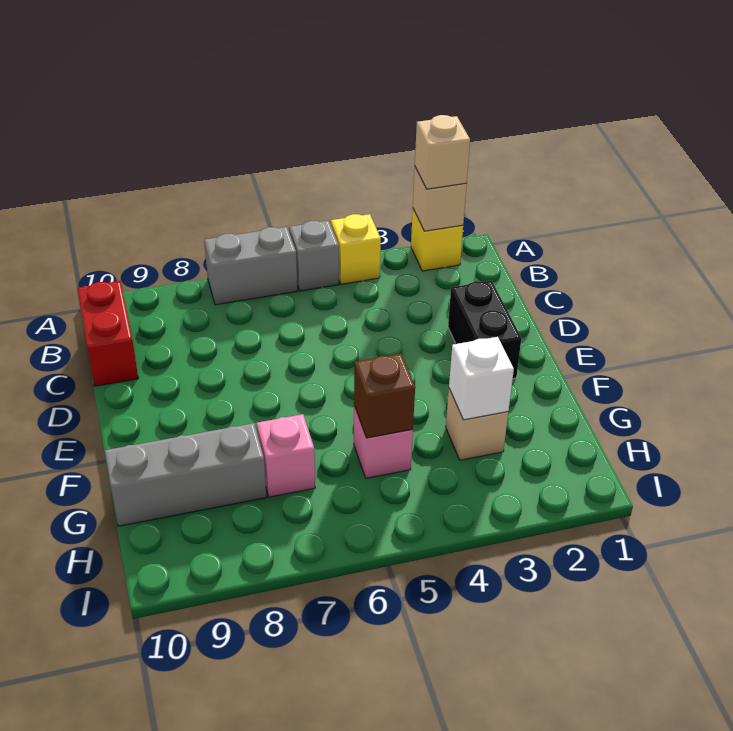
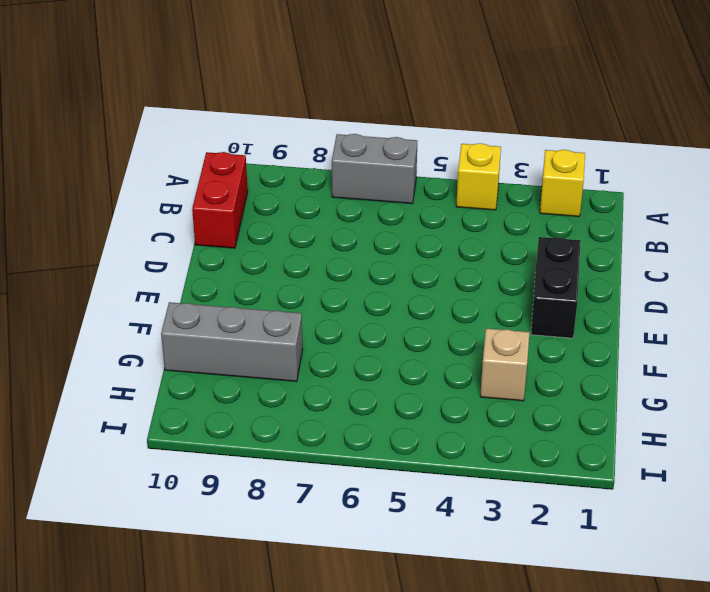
none -> grey brick A5 level 1
none -> pink brick G5 level 1
none -> pink brick G7 level 1

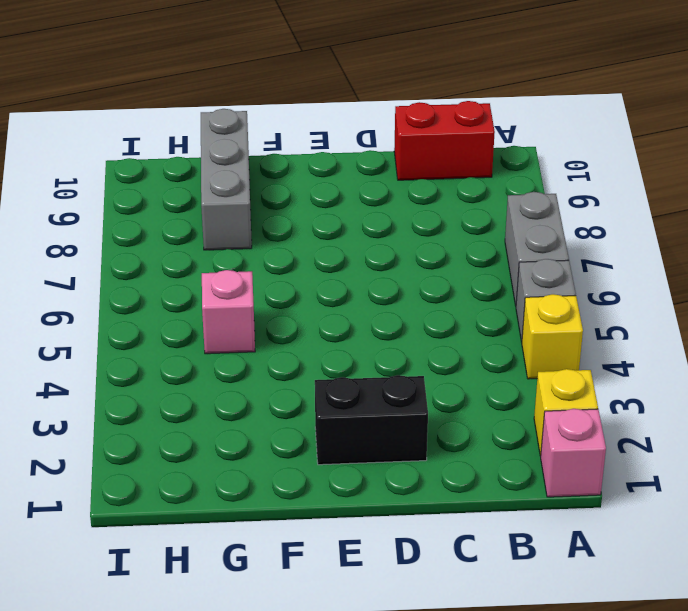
pink brick A1 level 1 -> pink brick G7 level 1
none -> tan brick G3 level 1
none -> tan brick A2 level 2
none -> white brick G3 level 2

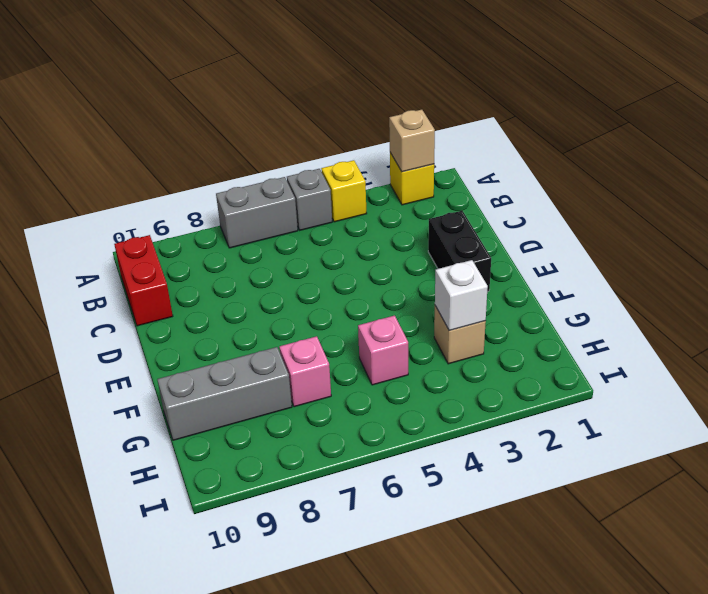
none -> brown brick G5 level 2
none -> tan brick A2 level 3

